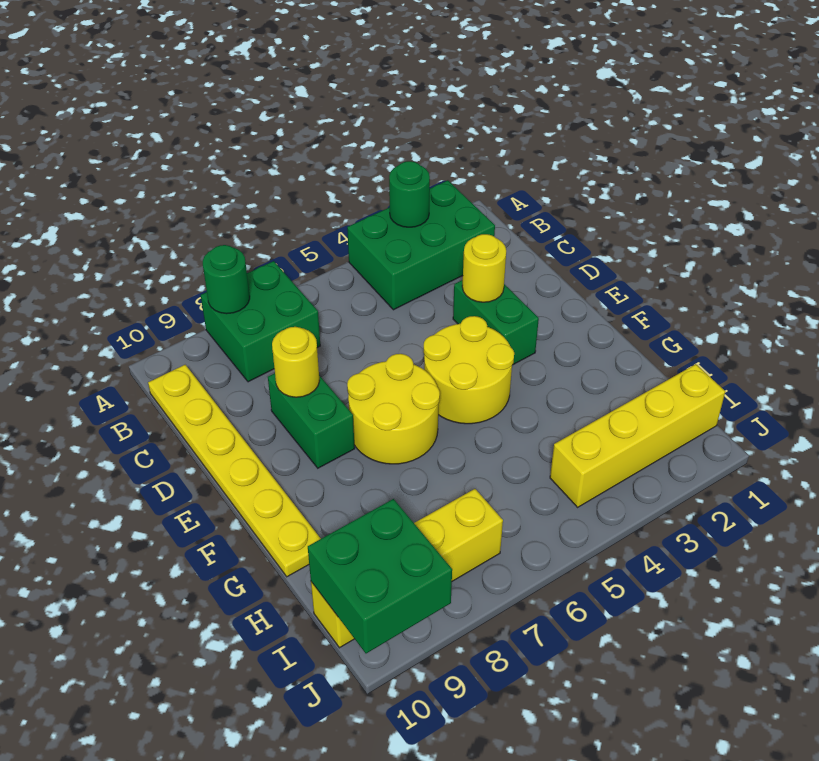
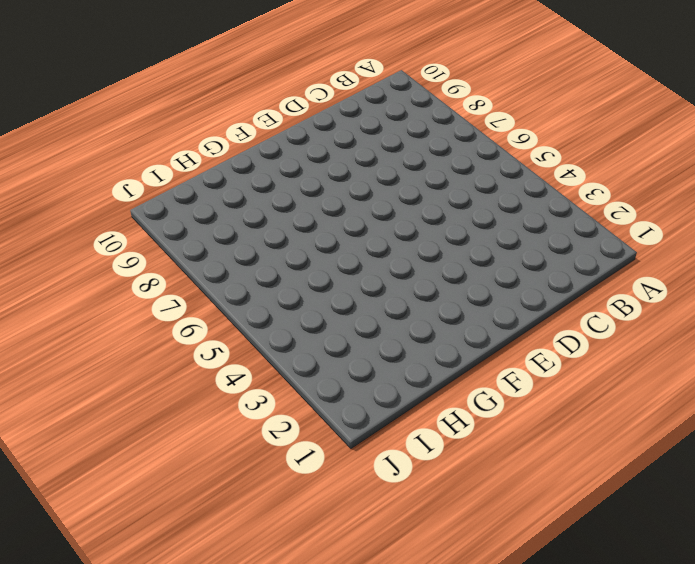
none -> green brick A2:B4 level 1
none -> green brick A7:B8 level 1
none -> yellow plate B10:G10 level 1

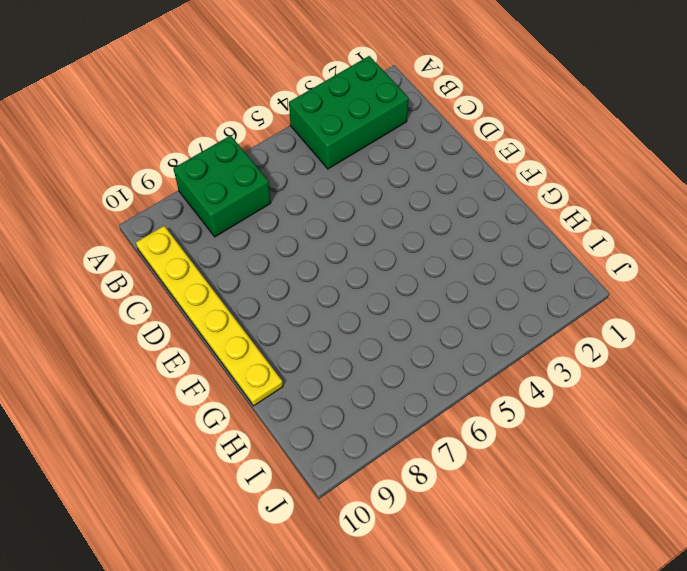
none -> green brick D3:E3 level 1
none -> green brick D8:E8 level 1
none -> yellow round brick E4:F5 level 1

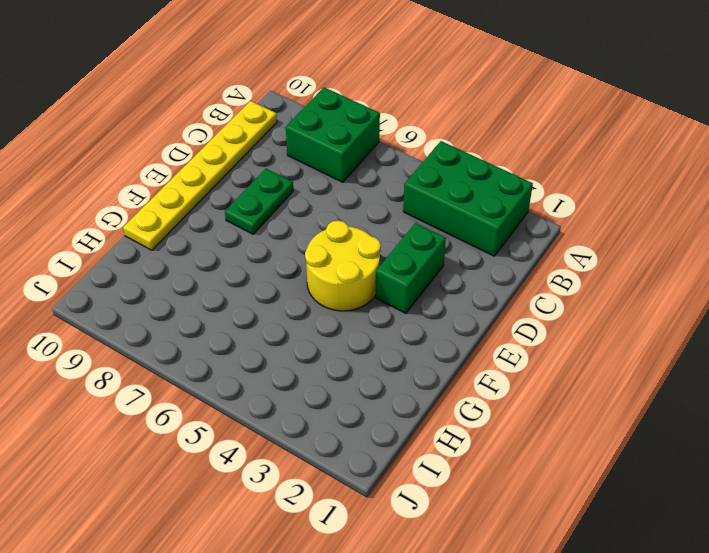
green plate D8:E8 level 1 -> green brick D8:E8 level 1
none -> yellow round brick E6:F7 level 1
none -> yellow brick I1:I4 level 1
none -> yellow brick I7:I10 level 1

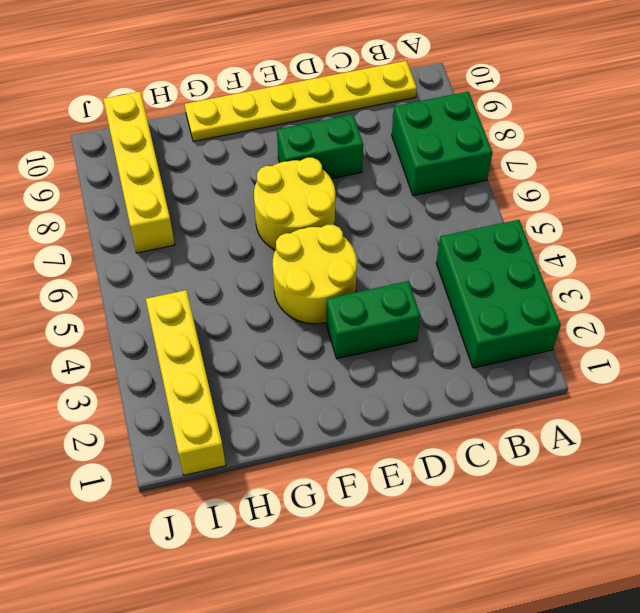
none -> green round brick A3 level 2
none -> green round brick A8 level 2
none -> yellow round brick D3 level 2

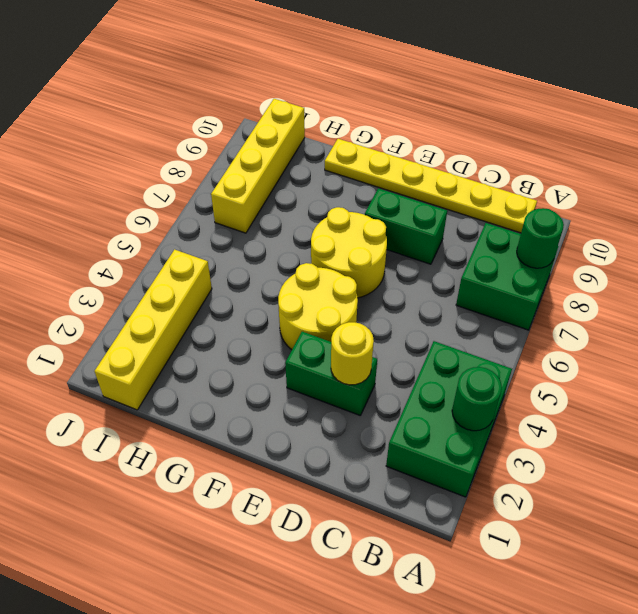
none -> yellow round brick D8 level 2
none -> green brick I9:J10 level 2

